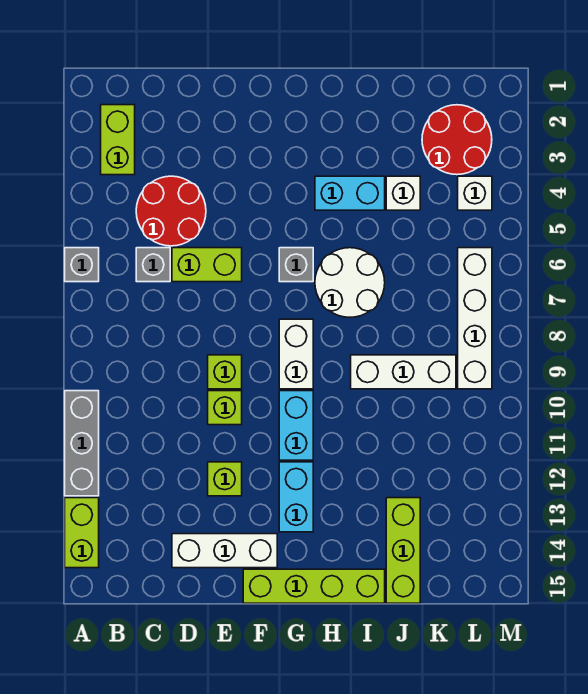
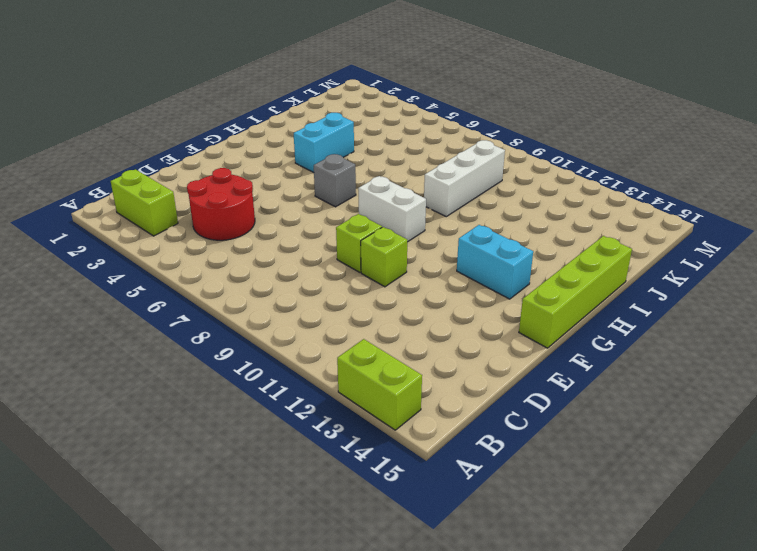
none -> grey brick A6 level 1
none -> grey brick A10:A12 level 1
none -> grey brick C6 level 1

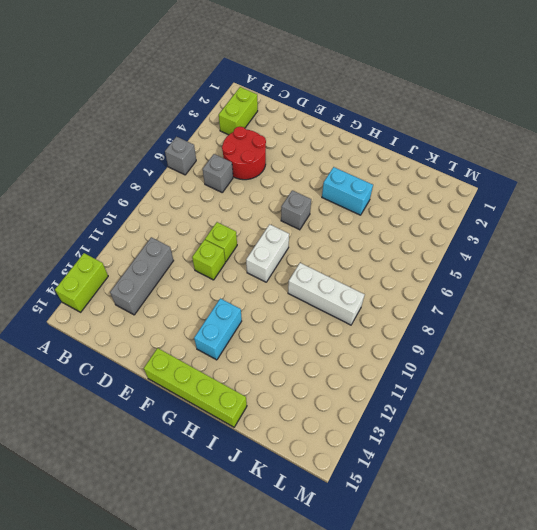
grey brick C11:C13 level 1 -> grey brick A10:A12 level 1
none -> lime brick D6:E6 level 1
none -> white brick D14:F14 level 1
none -> lime brick E12 level 1

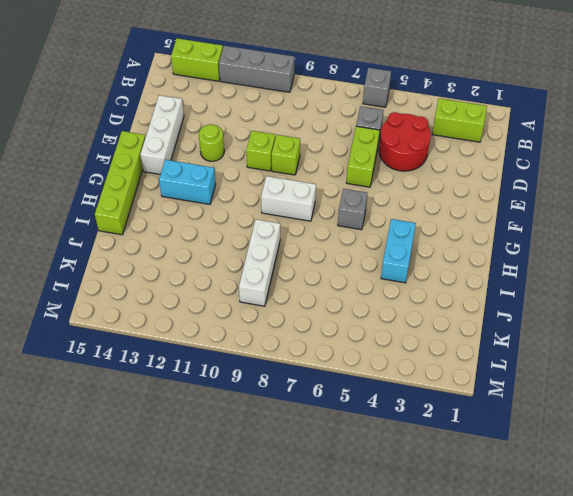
lime round brick E12 level 1 -> lime brick E12 level 1
none -> cyan brick G10:G11 level 1
none -> white round brick H6:I7 level 1
none -> white brick J4 level 1

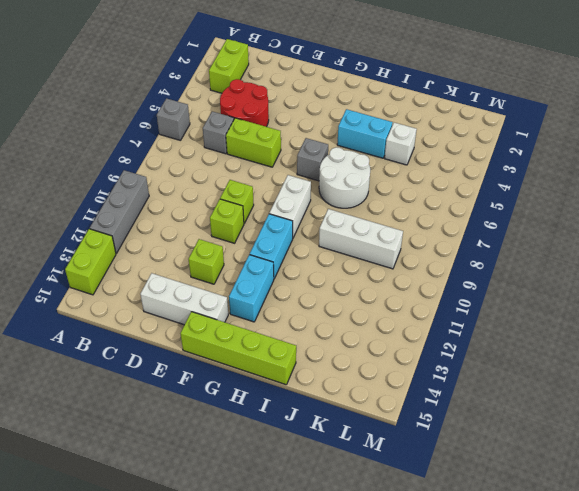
none -> lime brick J13:J15 level 1
none -> red round brick K2:L3 level 1
none -> white brick L4 level 1

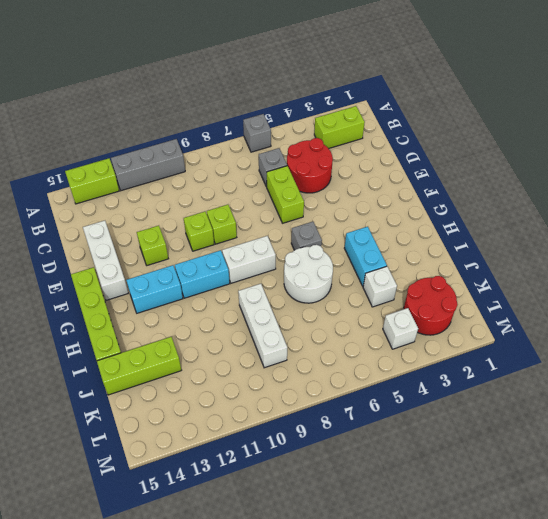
none -> white brick L6:L9 level 1

